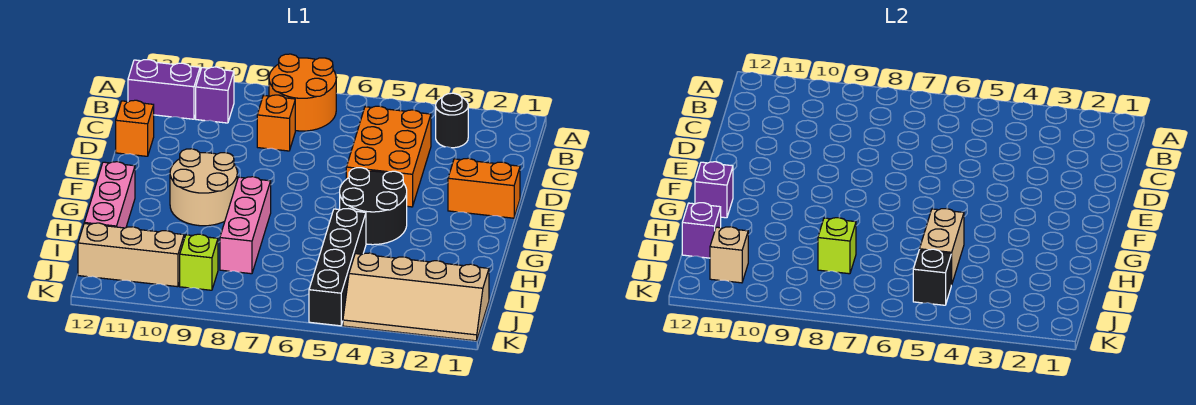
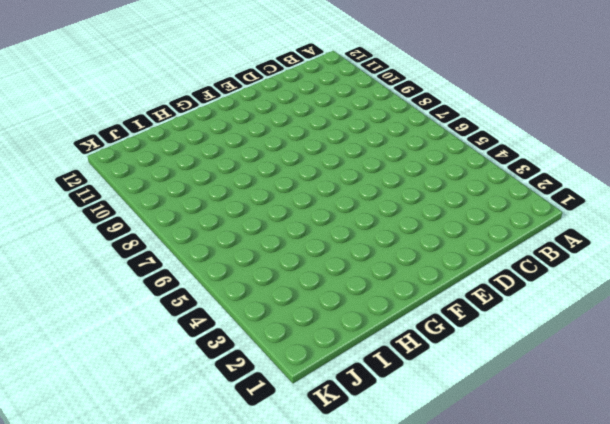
none -> orange round brick A7:B8 level 1
none -> black round brick B3 level 1
none -> purple brick B10 level 1

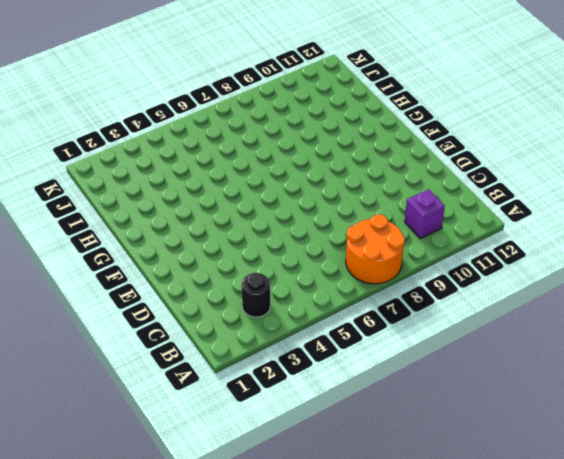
none -> purple brick B11:B12 level 1
none -> orange brick C4:E5 level 1
none -> orange brick C8 level 1

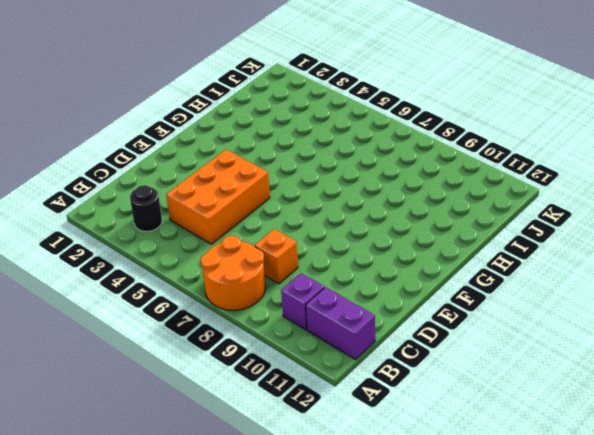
none -> orange brick D12 level 1
none -> orange brick E1:E2 level 1
none -> black round brick F4:G5 level 1

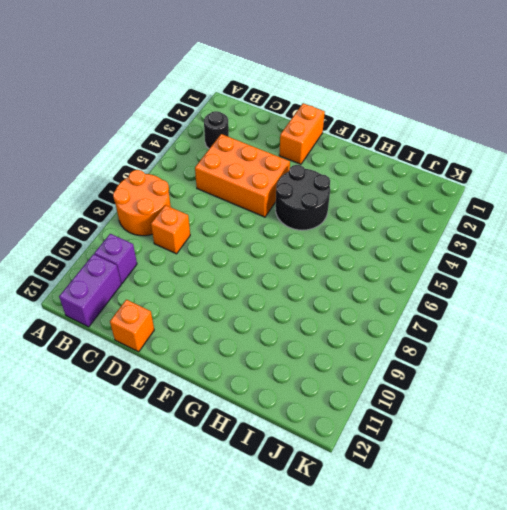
none -> tan round brick F9:G10 level 1
none -> pink brick G8:I8 level 1
none -> pink brick G12:I12 level 1

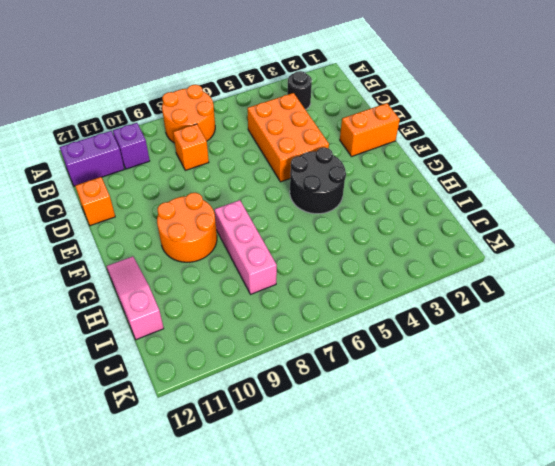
orange round brick F9:G10 level 1 -> tan round brick F9:G10 level 1
pink slope G12:I12 level 1 top I -> pink brick G12:I12 level 1
none -> black brick H5:K5 level 1
none -> tan slope J1:K4 level 1 top J
none -> lime brick J9 level 1

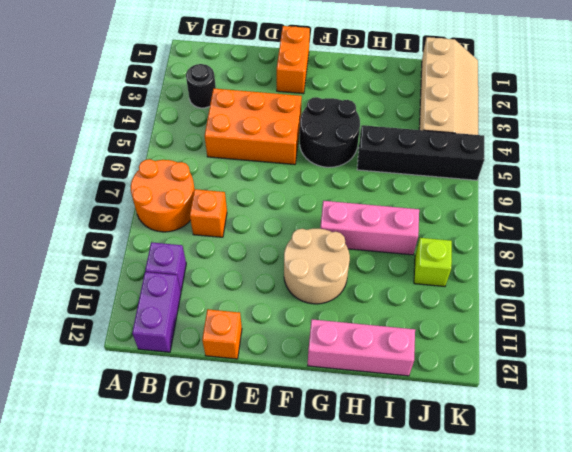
none -> tan brick J10:J12 level 1
none -> purple brick G12 level 2
none -> tan brick H5:I5 level 2

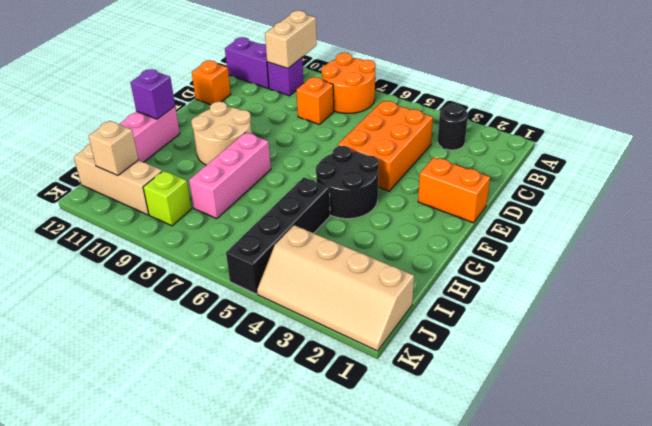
tan brick A10:B10 level 2 -> tan brick H5:I5 level 2
none -> lime brick I8 level 2
none -> purple brick I12 level 2
none -> black brick J5 level 2

